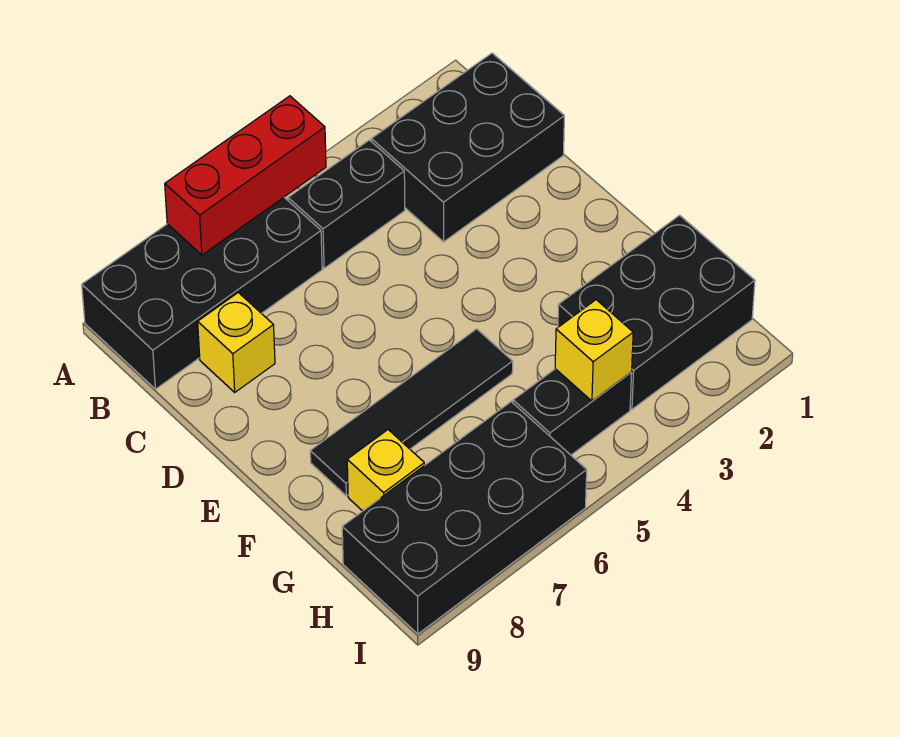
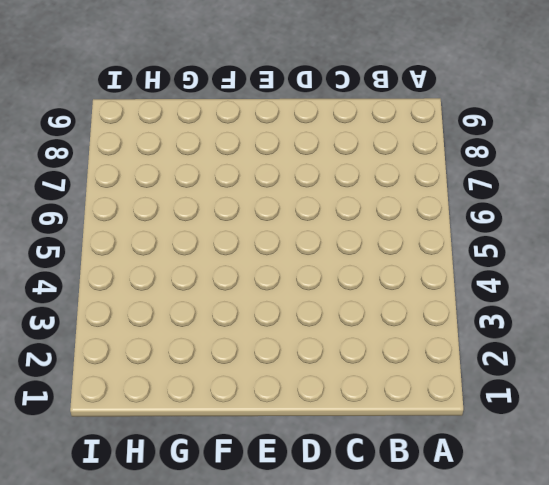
none -> black brick A6:B9 level 1
none -> black brick B1:C3 level 1

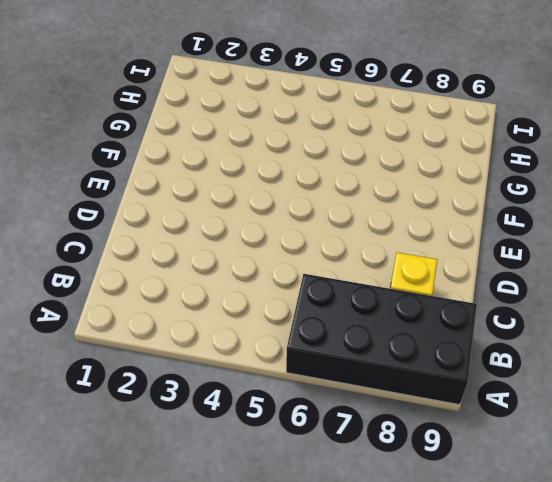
none -> black brick B1:C3 level 1
none -> black brick B4:B5 level 1

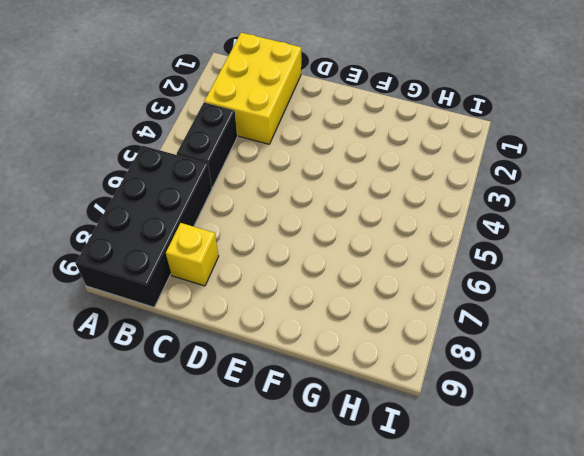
yellow brick B1:C3 level 1 -> black brick B1:C3 level 1
none -> black tile F5:F8 level 1
none -> black brick G1:H3 level 1

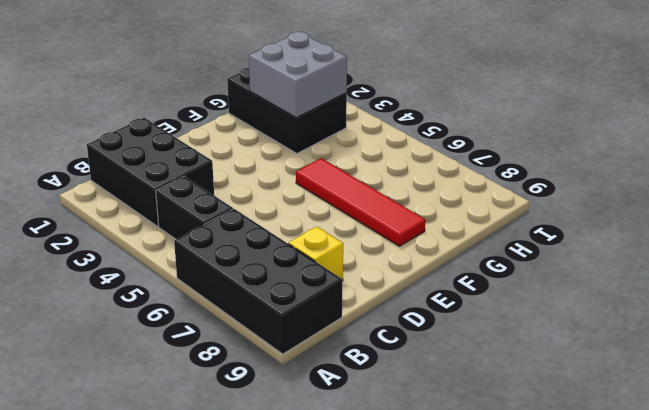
red tile F5:F8 level 1 -> black tile F5:F8 level 1
grey brick G2:H3 level 2 -> none
none -> yellow brick G8 level 1
none -> black brick H4:H5 level 1

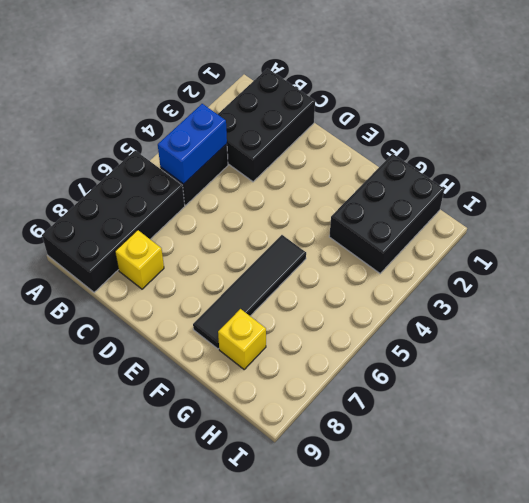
blue brick B4:B5 level 2 -> none
none -> black brick H4:H5 level 1
none -> black brick H6:I9 level 1

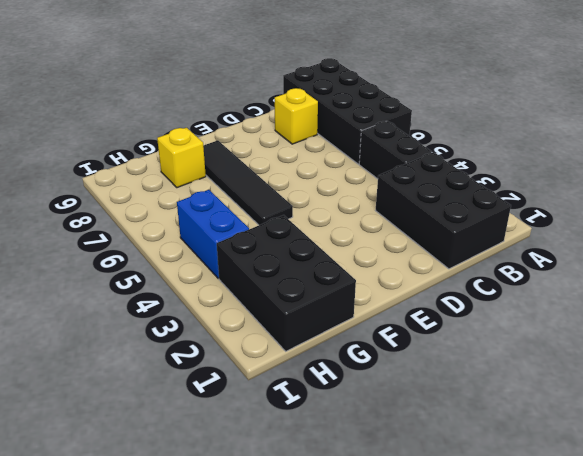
blue brick H4:H5 level 1 -> black brick H4:H5 level 1
none -> black brick H6:I9 level 1
none -> red brick A5:A7 level 2

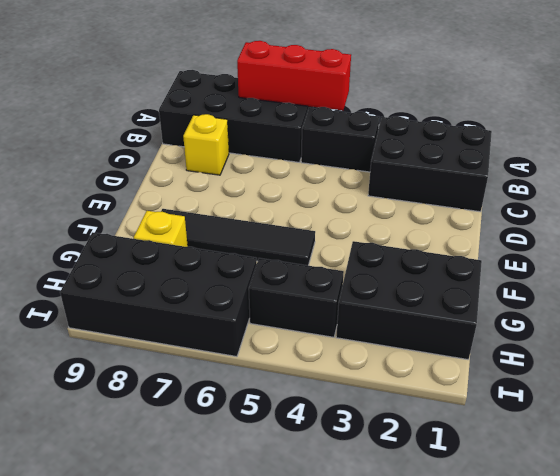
none -> yellow brick H4 level 2

